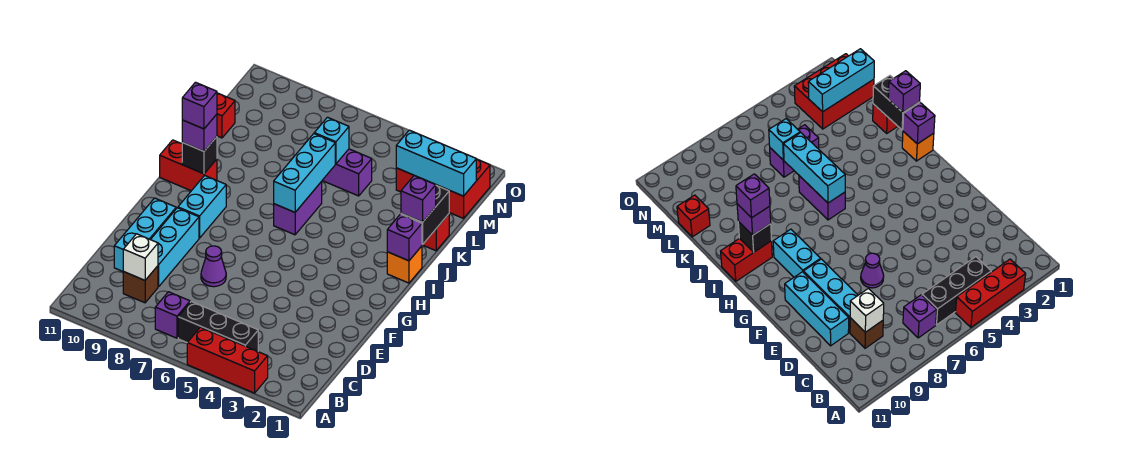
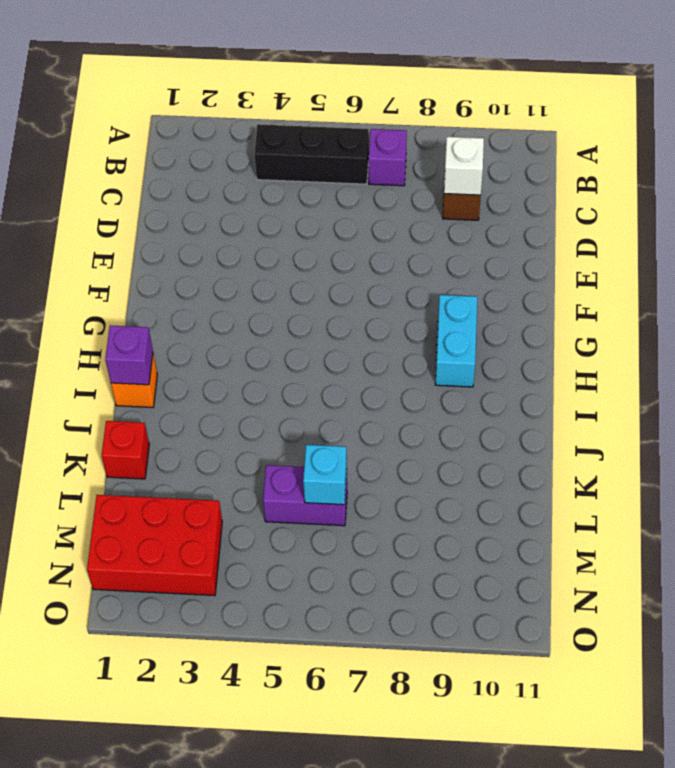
none -> red brick A3:A5 level 1
none -> cyan brick D9:F9 level 1
none -> cyan brick D10:F10 level 1

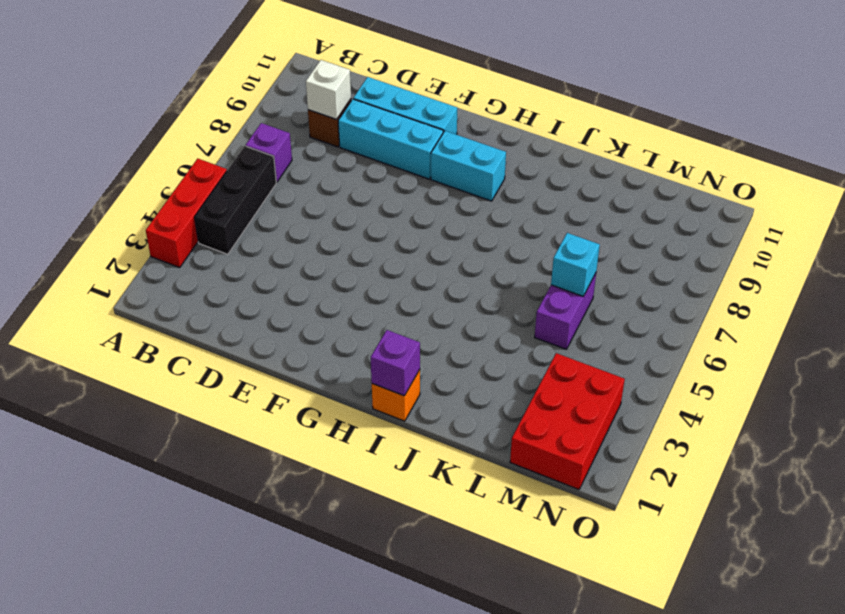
none -> purple cone E7 level 1
none -> purple brick I6:J6 level 1
none -> red brick I10:I11 level 1

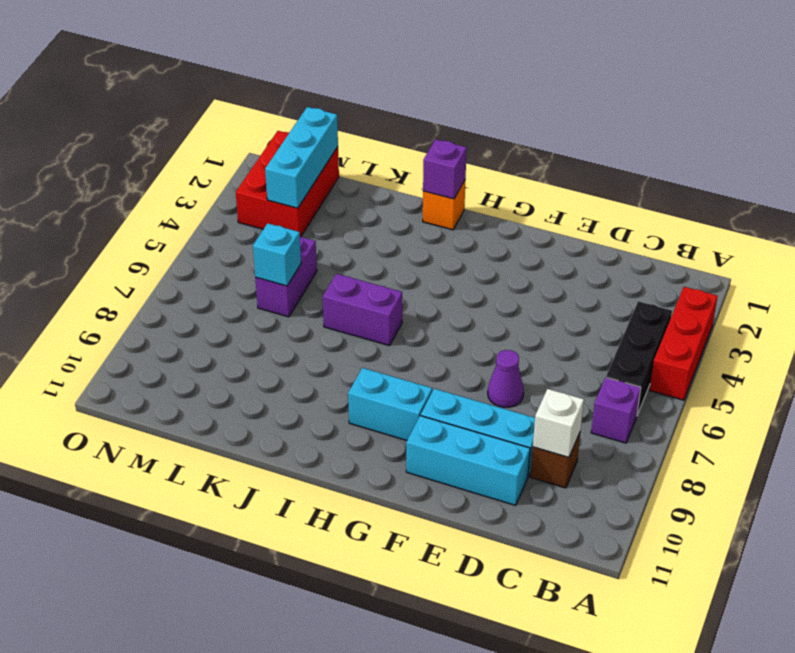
none -> red brick I10:I11 level 1
none -> red brick K1 level 1
none -> red brick L11 level 1

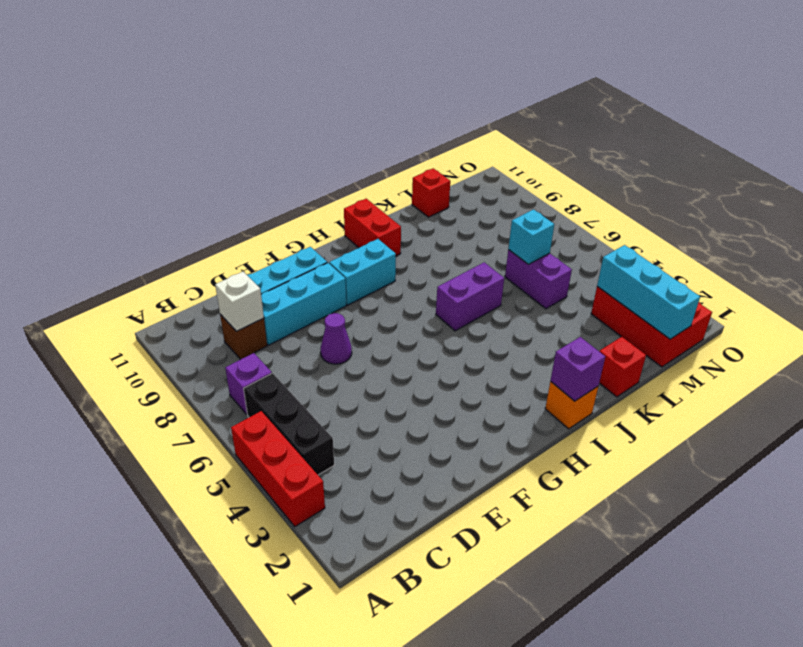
none -> cyan brick I6:K6 level 2
none -> black brick I10 level 2
none -> black brick J1:K1 level 2

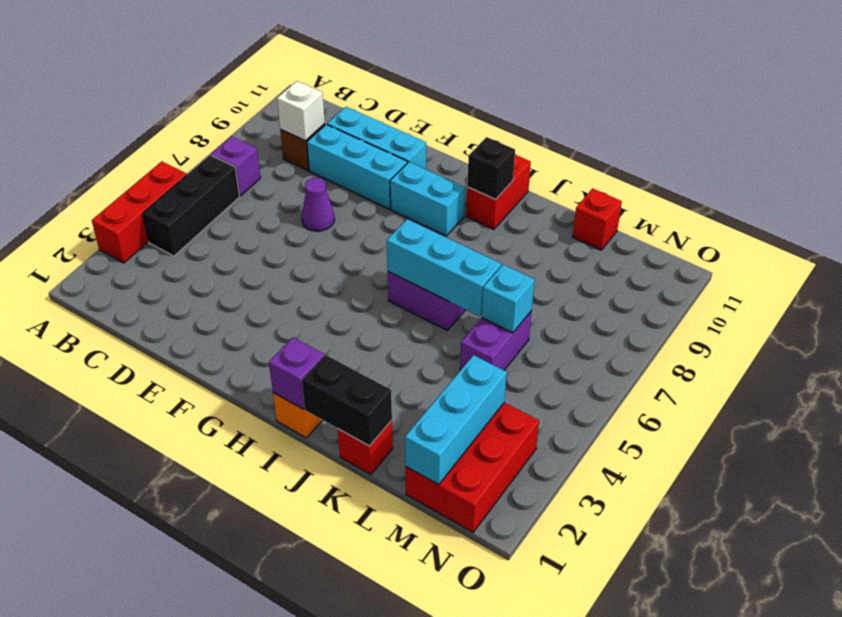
none -> purple brick I10 level 3
none -> purple brick J1 level 3
none -> purple brick I10 level 4

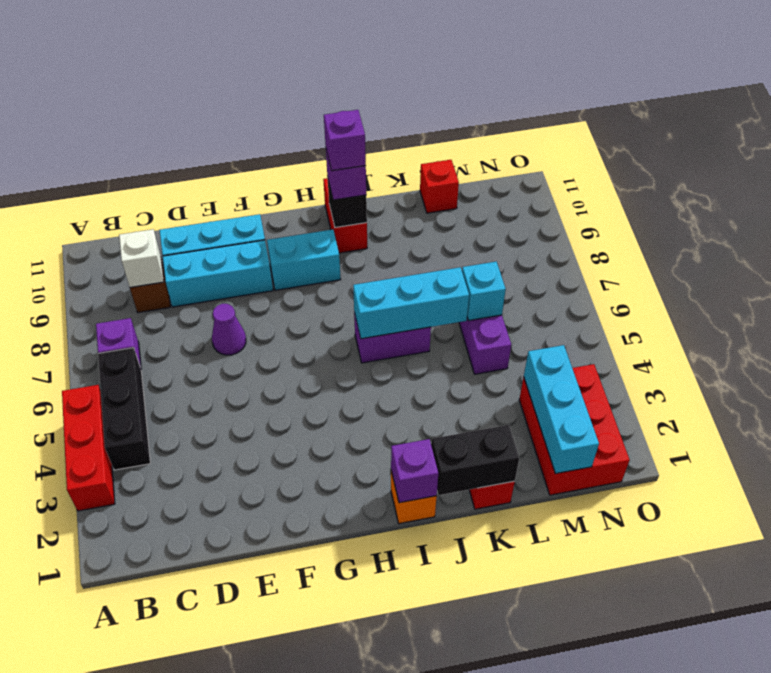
none -> purple brick J1 level 3

